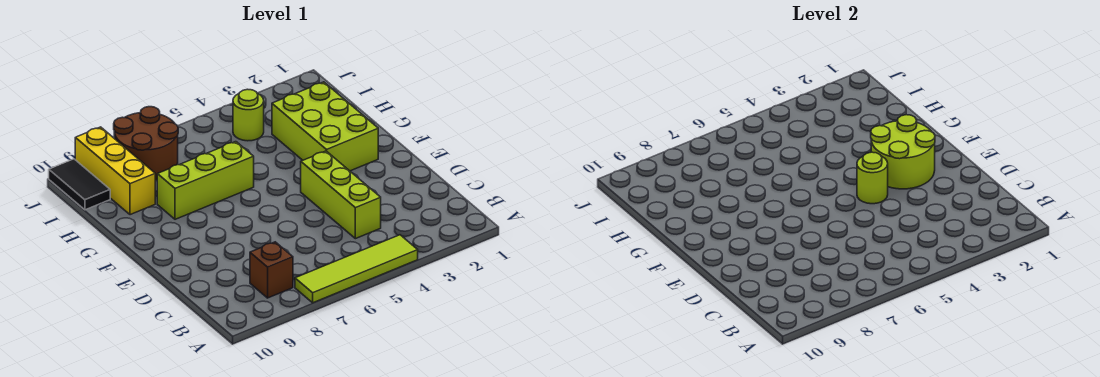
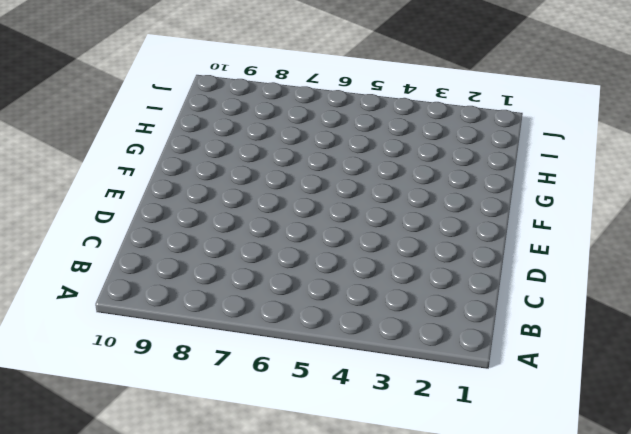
none -> lime tile A4:A7 level 1
none -> brown brick B8 level 1

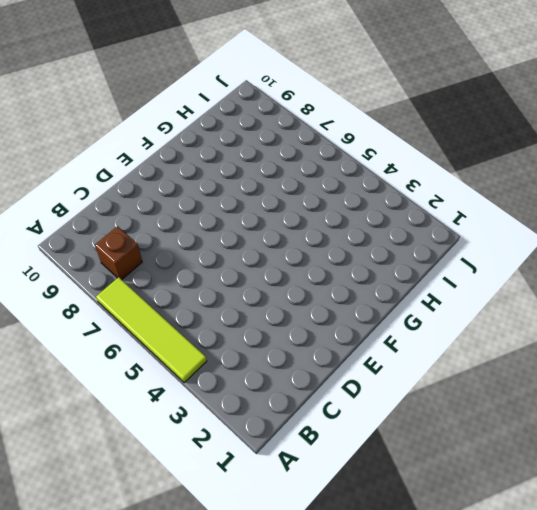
none -> lime brick C4:E4 level 1
none -> lime brick F2:H3 level 1

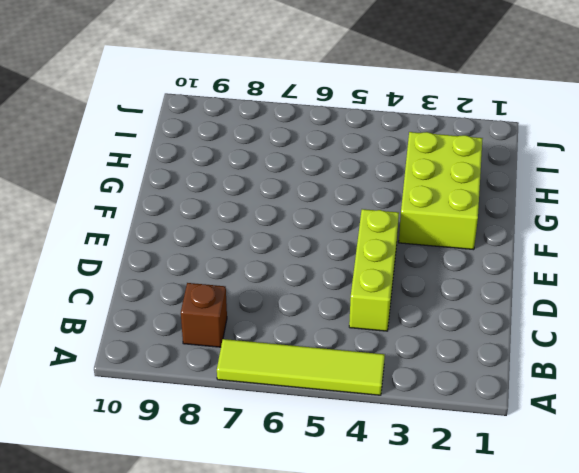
none -> lime brick G6:G8 level 1
none -> yellow brick H9:J9 level 1

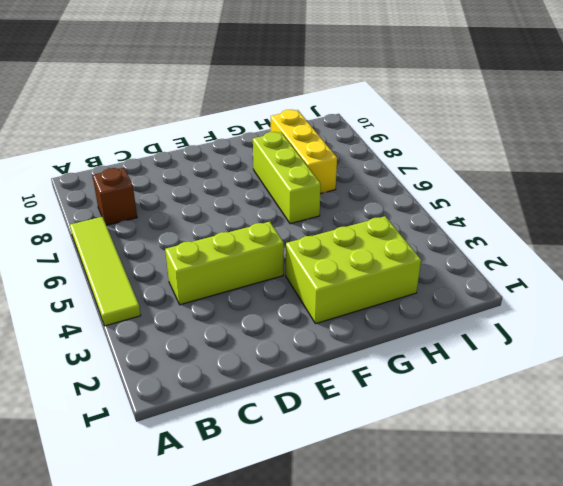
yellow brick H7:H9 level 1 -> yellow brick H9:J9 level 1
none -> lime round brick I4 level 1
none -> brown round brick I7:J8 level 1

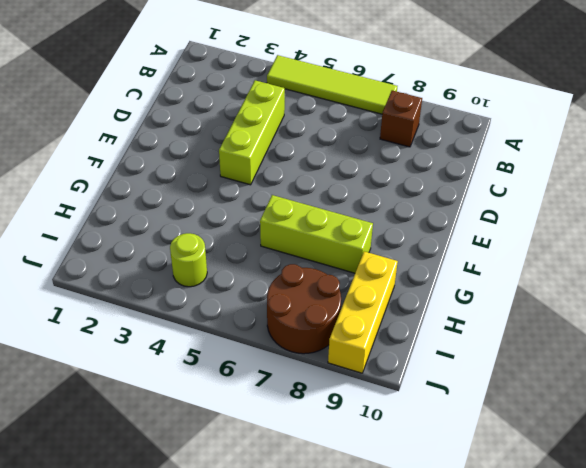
none -> lime brick F2:H3 level 1
none -> black tile I10:J10 level 1

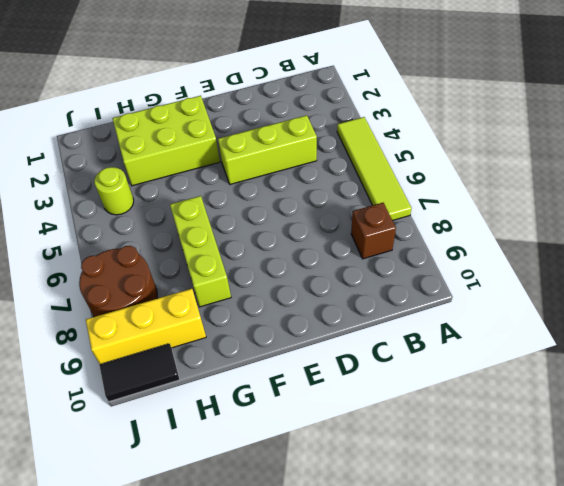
none -> lime round brick E2:F3 level 2
none -> lime round brick E4 level 2

